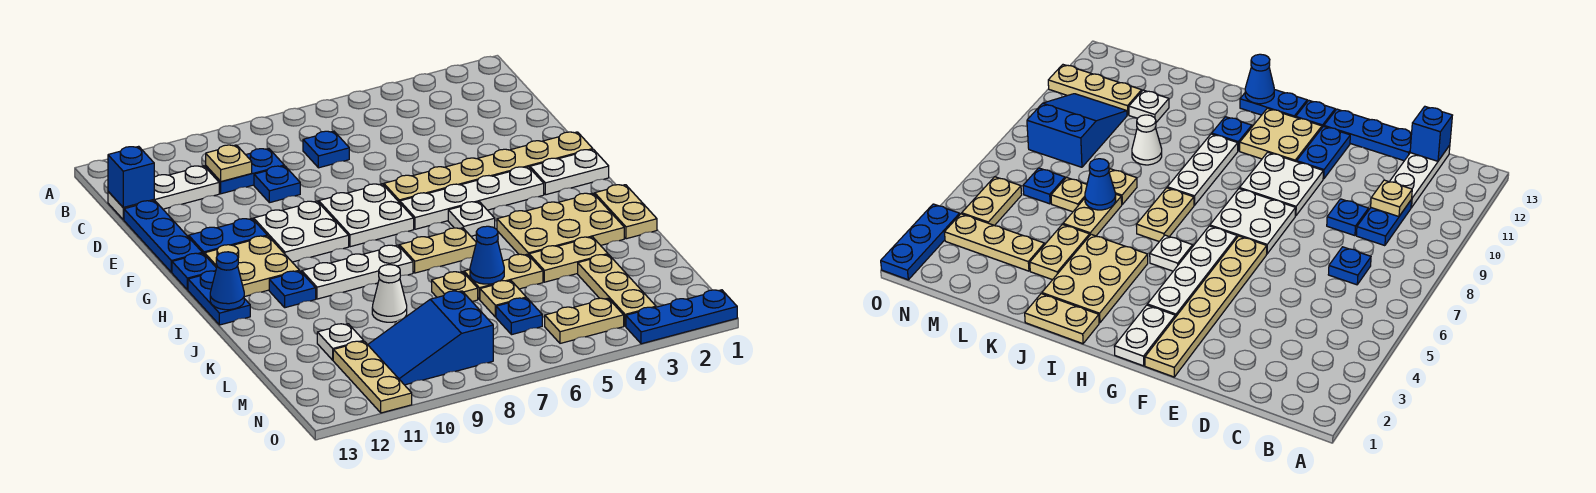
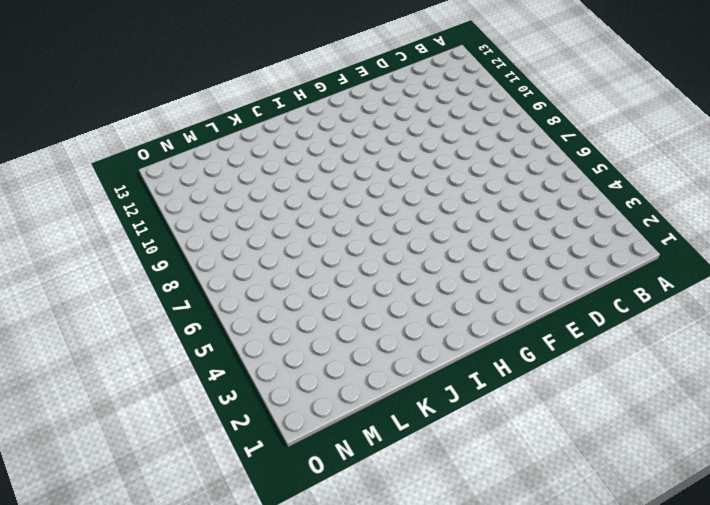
none -> blue plate C7 level 1
none -> blue plate C9:C10 level 1
none -> white plate C11:C13 level 1
none -> blue plate D9 level 1

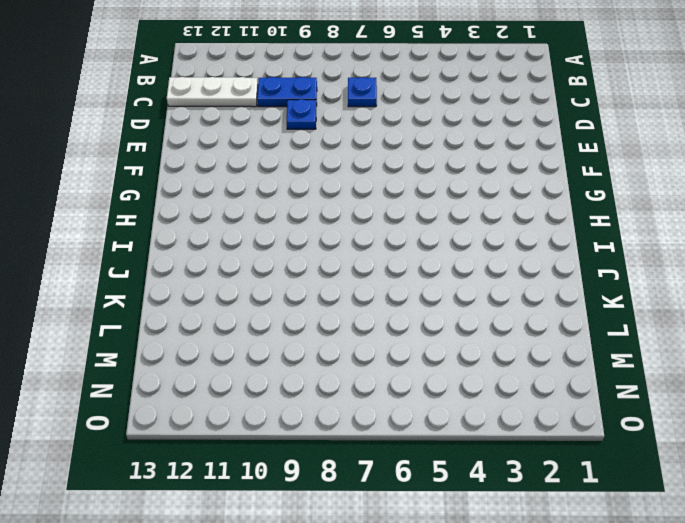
none -> blue plate D13:F13 level 1
none -> tan plate F1:F6 level 1
none -> white plate F7:G8 level 1
none -> white plate F9:G10 level 1

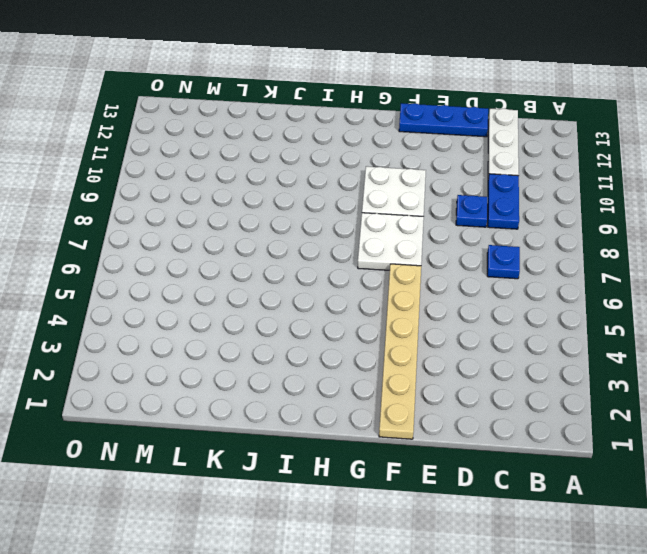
none -> blue plate F11:F12 level 1
none -> white plate G1:G2 level 1
none -> white plate G3:G6 level 1
none -> tan plate G11:H12 level 1

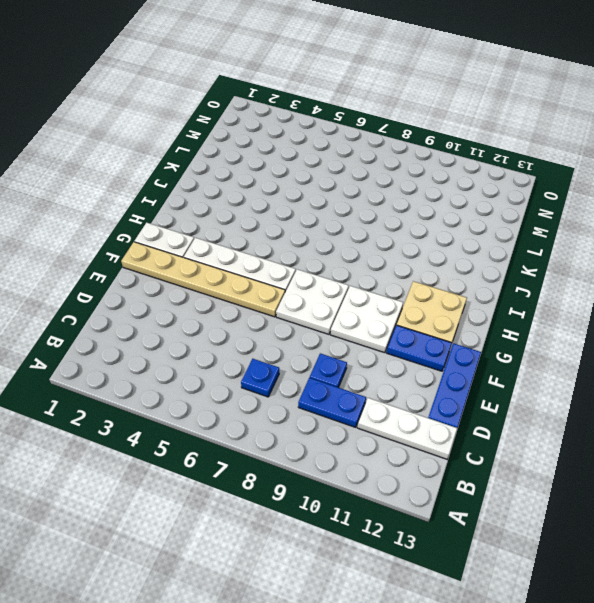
none -> blue plate G13 level 1
none -> white plate H5 level 1
none -> blue plate H13:I13 level 1
none -> tan plate I1:J1 level 1

